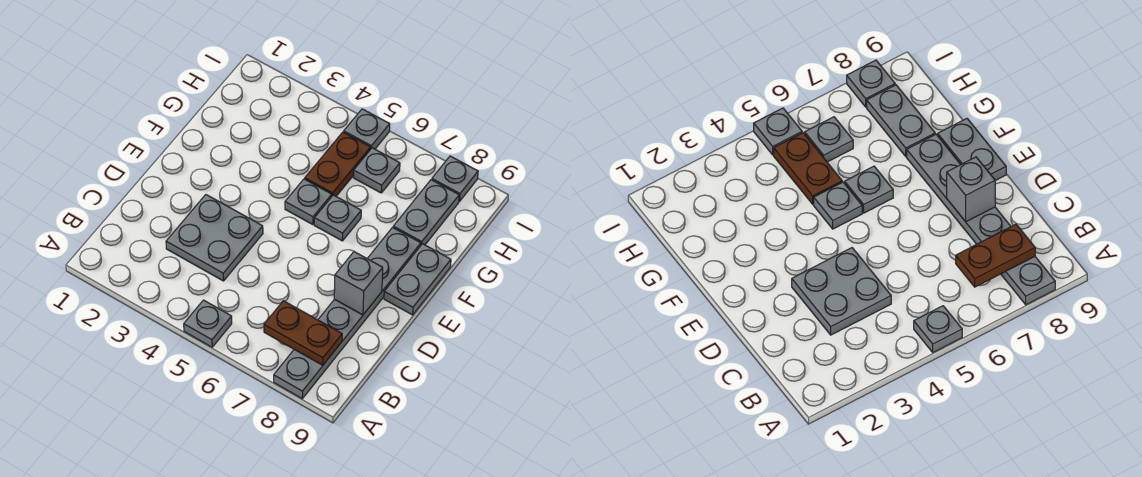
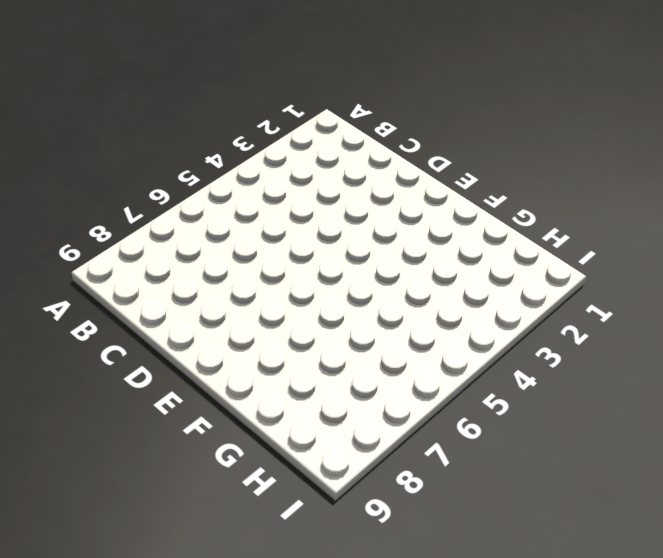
none -> grey plate A5 level 1
none -> grey plate A8:F8 level 1
none -> grey plate C3:D4 level 1

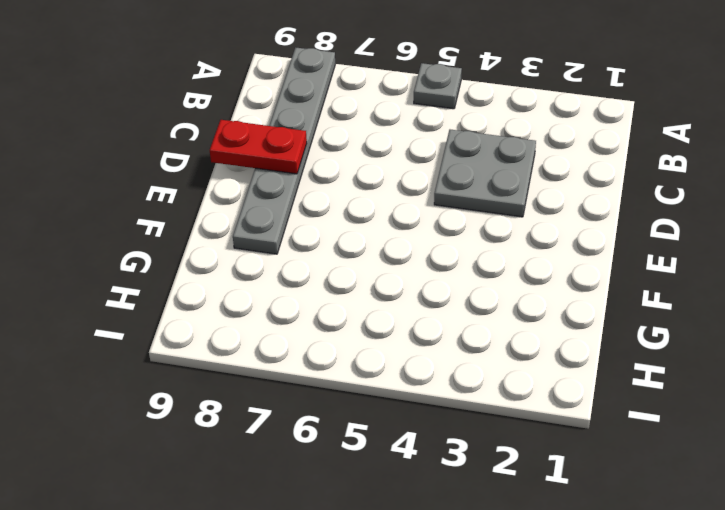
red plate D8:D9 level 2 -> grey brick D8 level 2
none -> grey plate E9:F9 level 1
none -> grey plate F5 level 1
none -> grey plate F6 level 1

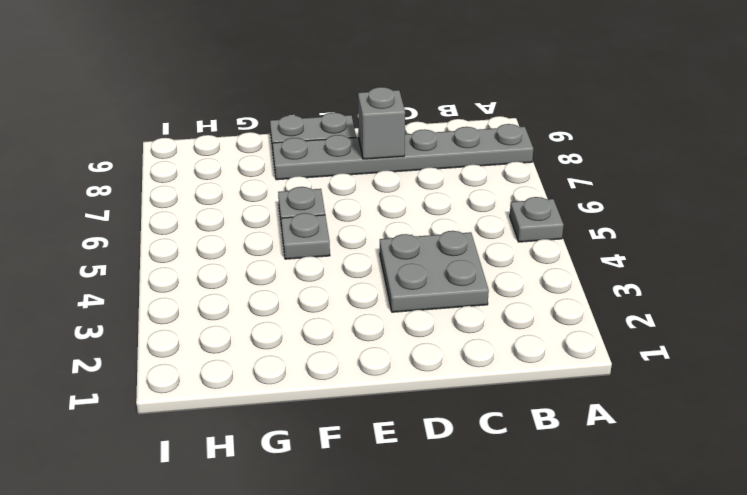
none -> brown plate G5:H5 level 1
none -> grey plate G8:H8 level 1
none -> grey plate H6 level 1

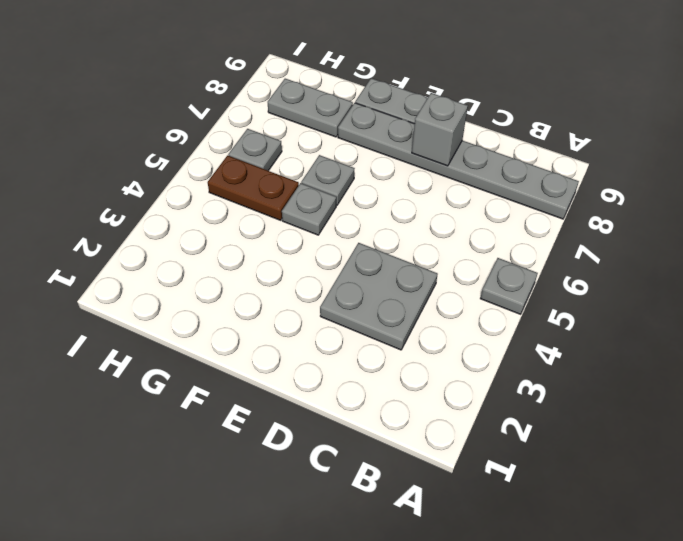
none -> grey plate I5 level 1
none -> grey plate I8 level 1
none -> brown plate B7:B8 level 2

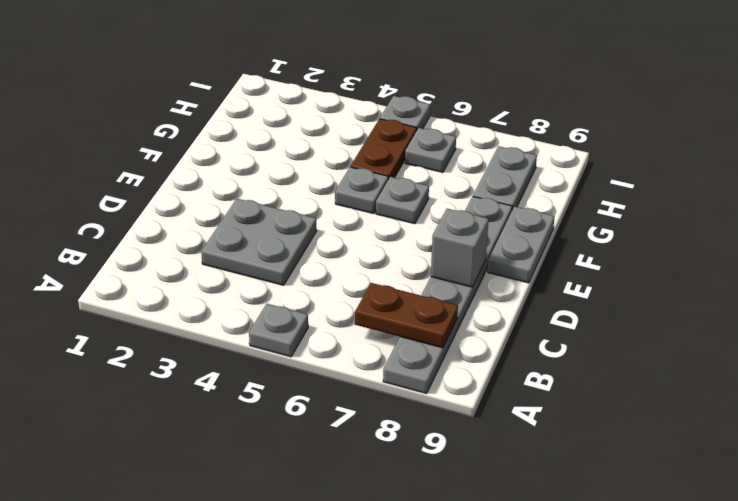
none -> grey plate I8 level 1

